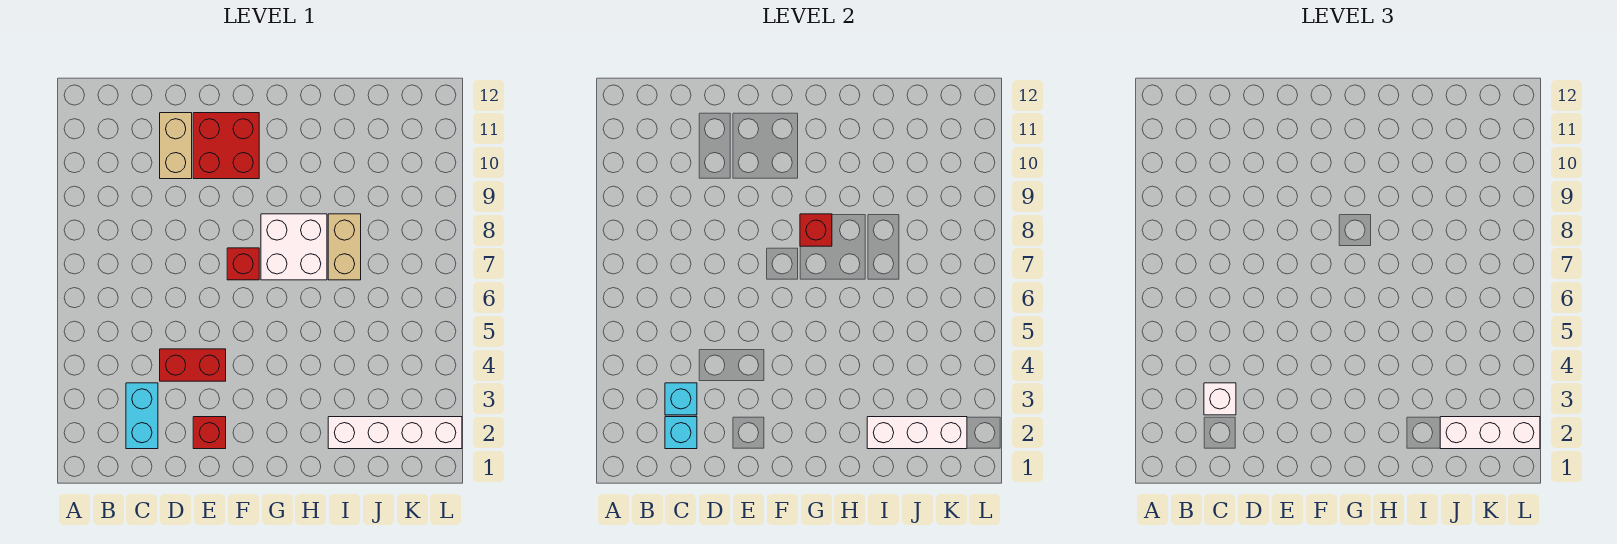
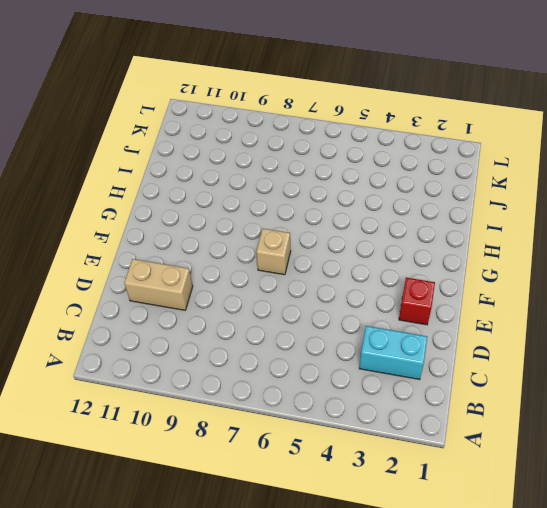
tan brick F7 level 1 -> red brick F7 level 1
none -> red brick D4:E4 level 1
none -> red brick E10:F11 level 1
none -> white brick G7:H8 level 1

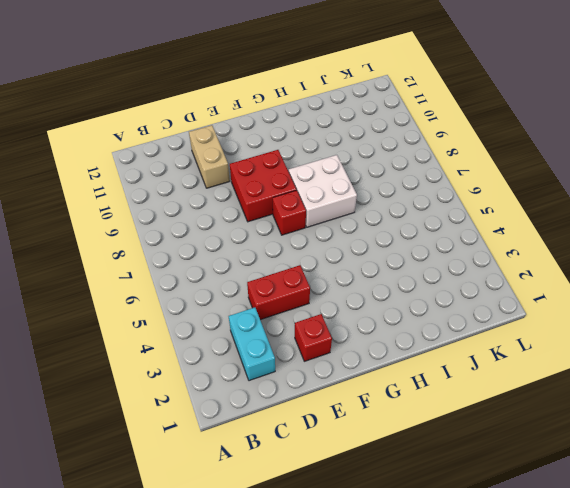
red brick E8:F9 level 1 -> red brick E10:F11 level 1
none -> white brick I2:L2 level 1
none -> tan brick I7:I8 level 1
none -> cyan brick C2 level 2

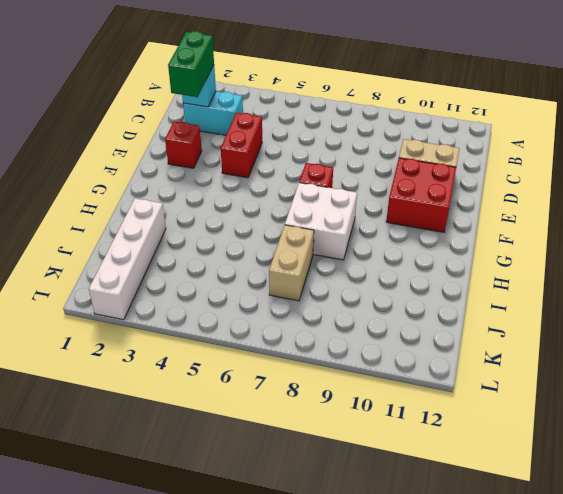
green brick C2:D2 level 3 -> none
tan brick I7:J7 level 1 -> tan brick I7:I8 level 1
none -> cyan brick C3 level 2
none -> red brick G8 level 2
none -> white brick I2:K2 level 2

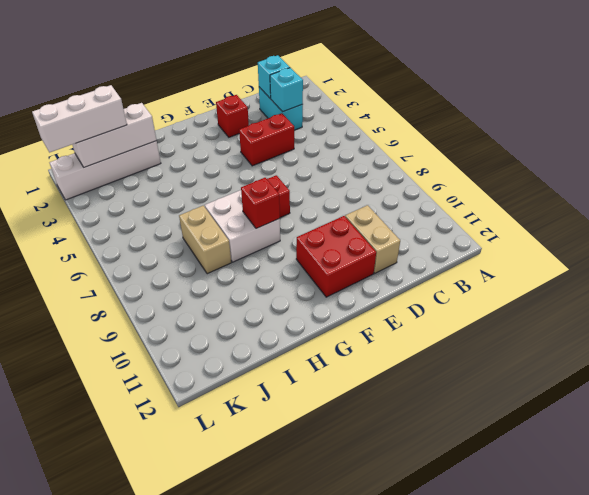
none -> white brick C3 level 3

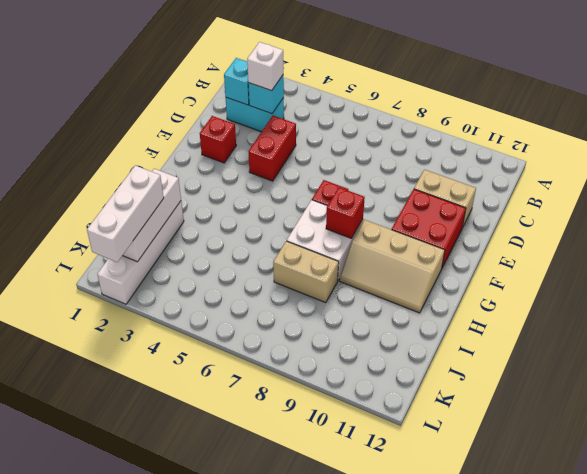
tan slope G9:H11 level 1 top G -> none

